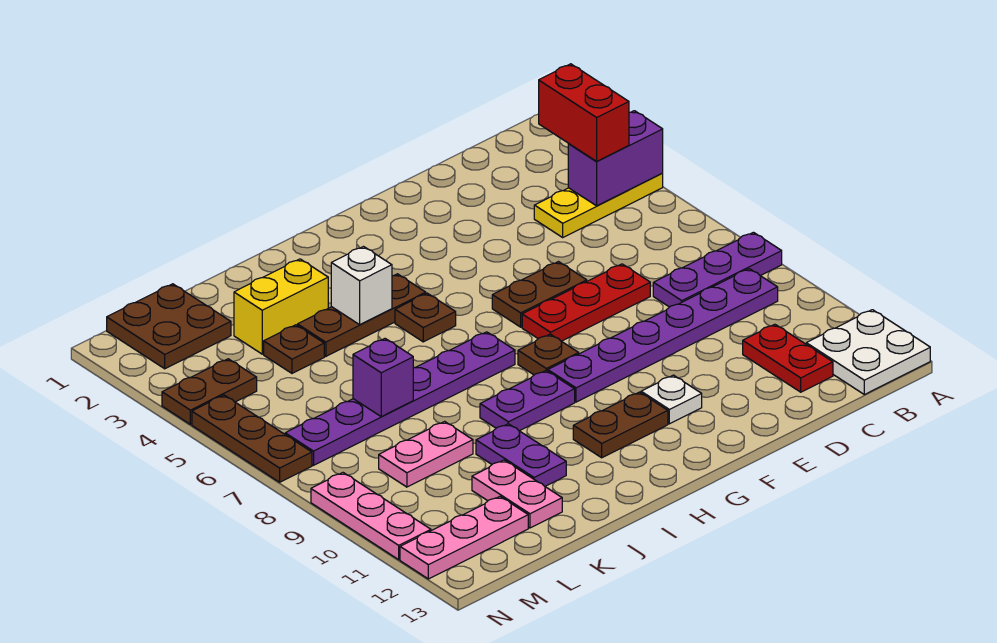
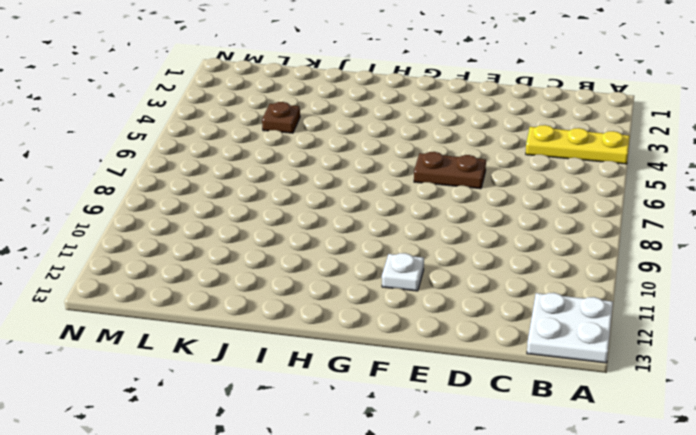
none -> purple plate A8:C8 level 1
none -> purple plate B9:G9 level 1
none -> red plate C11:C12 level 1

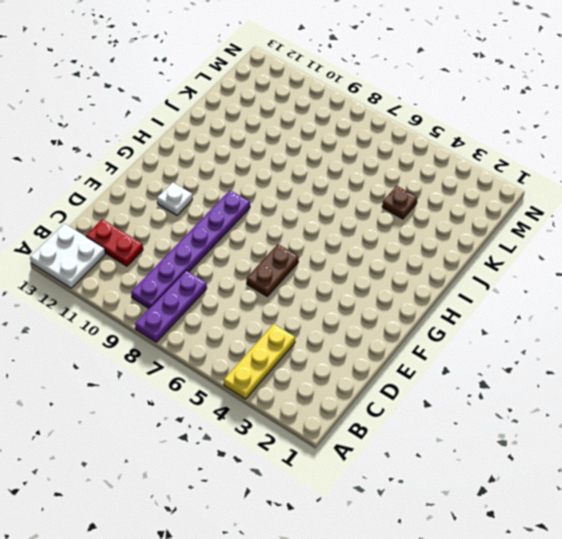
none -> red plate D7:F7 level 1
none -> brown plate G8 level 1
none -> brown plate G11:H11 level 1

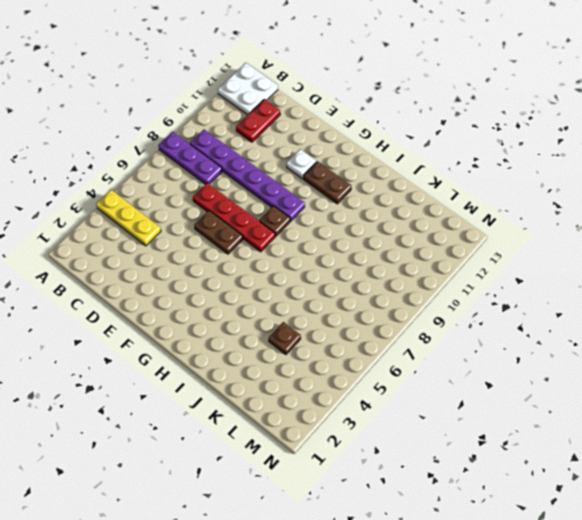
red plate D7:G7 level 1 -> red plate D7:F7 level 1
none -> brown plate H4:J4 level 1
none -> brown plate H5 level 1
none -> purple plate H7:M7 level 1

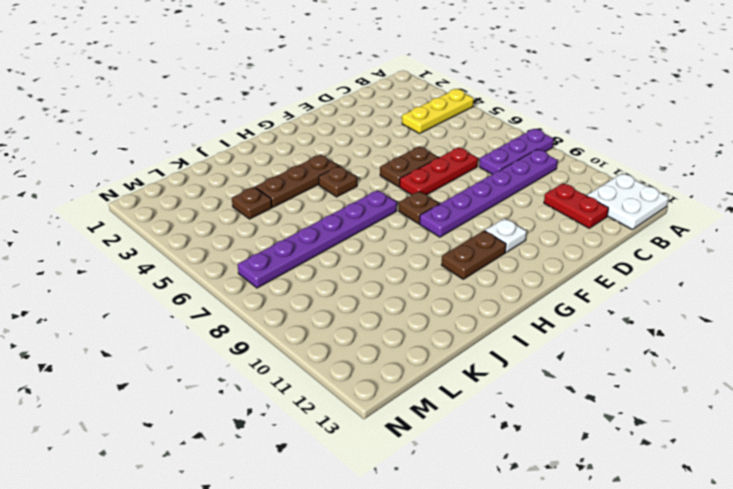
none -> purple plate H9:I9 level 1
none -> yellow brick J3:K3 level 1
none -> purple plate J10:J11 level 1

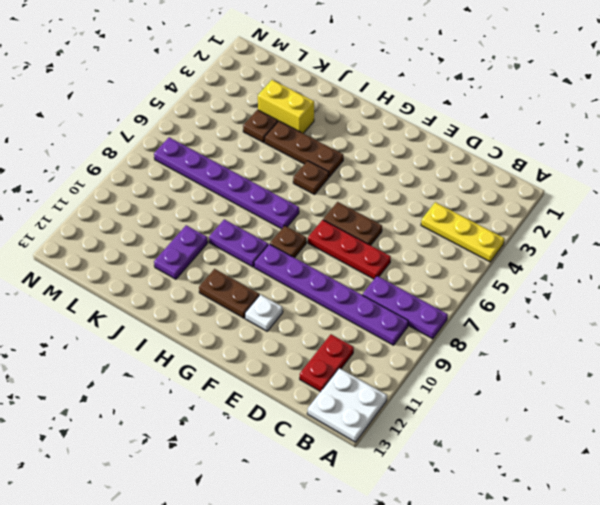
none -> pink plate K9:L9 level 1
none -> pink plate K11:K12 level 1
none -> brown plate L1:M2 level 1

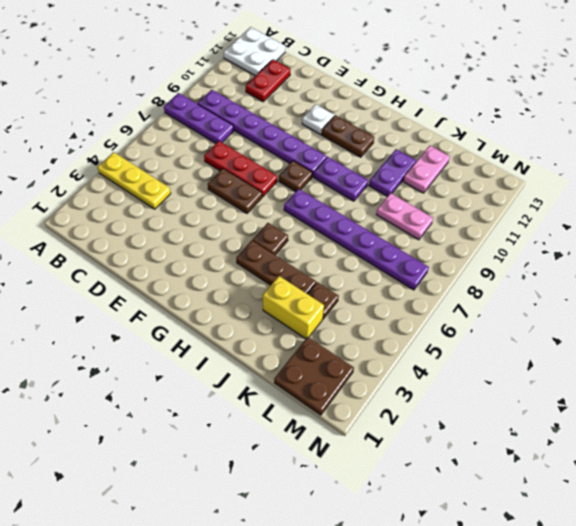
none -> pink plate L12:N12 level 1
none -> brown plate M4:N4 level 1
none -> brown plate N5:N7 level 1

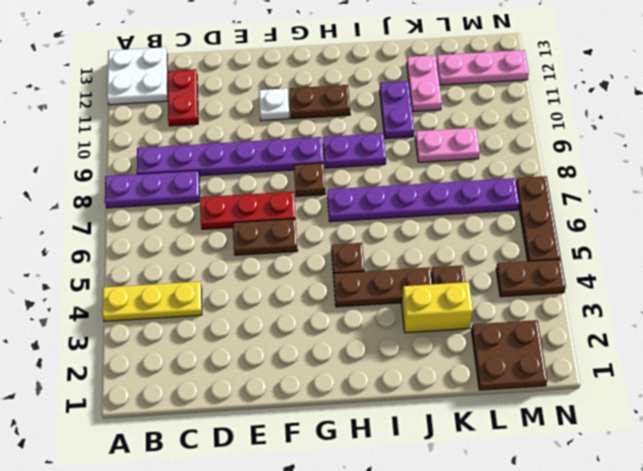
none -> pink plate N9:N11 level 1
none -> purple brick A4:B4 level 2
none -> white brick I4 level 2

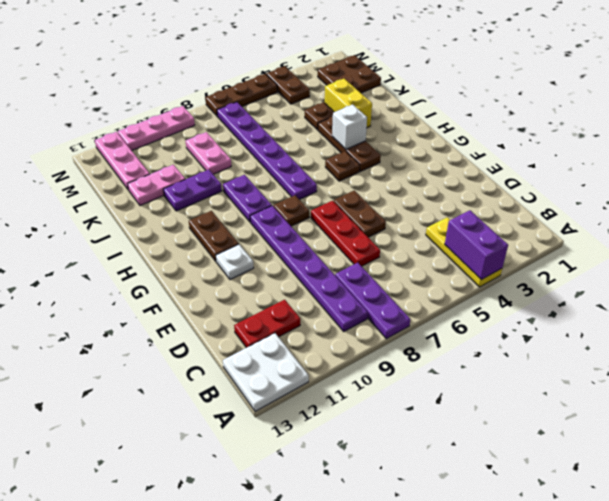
none -> purple brick K7 level 2
none -> red brick B3:B4 level 3

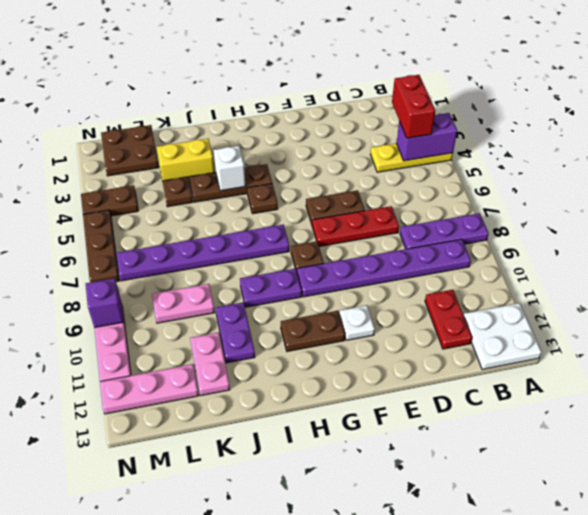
purple brick N9 level 2 -> purple brick K7 level 2

